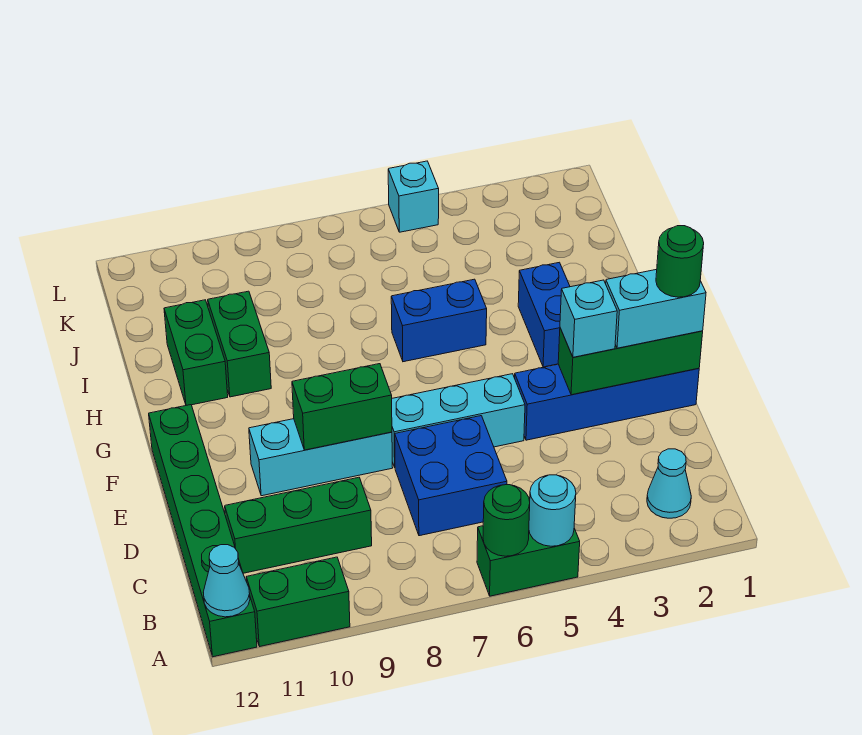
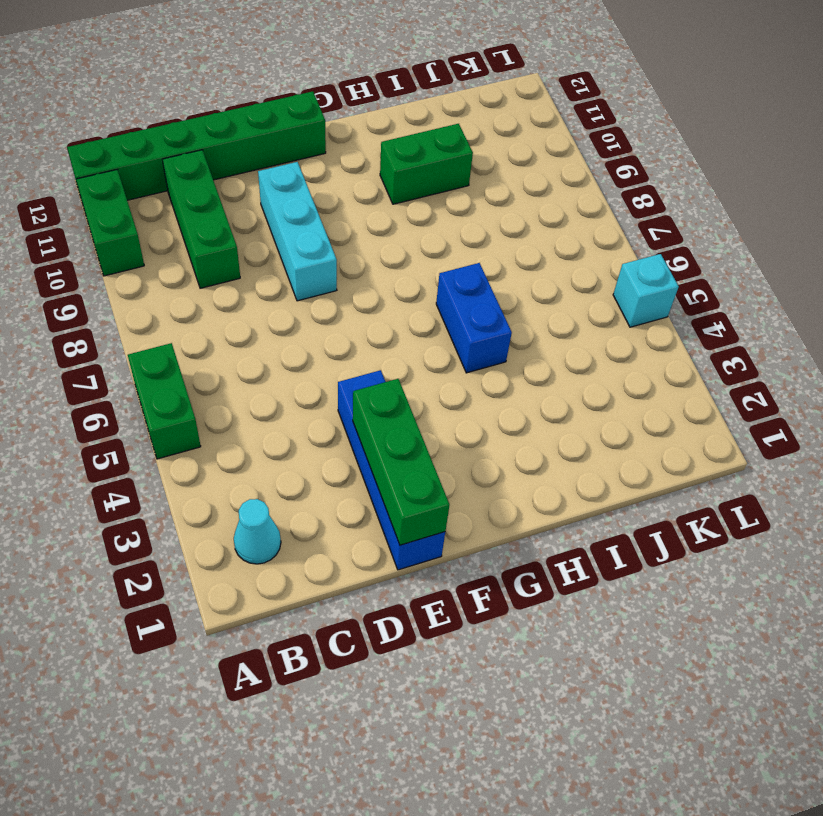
none -> blue brick C6:D7 level 1
none -> cyan brick E5:E7 level 1
none -> blue brick G3:H3 level 1

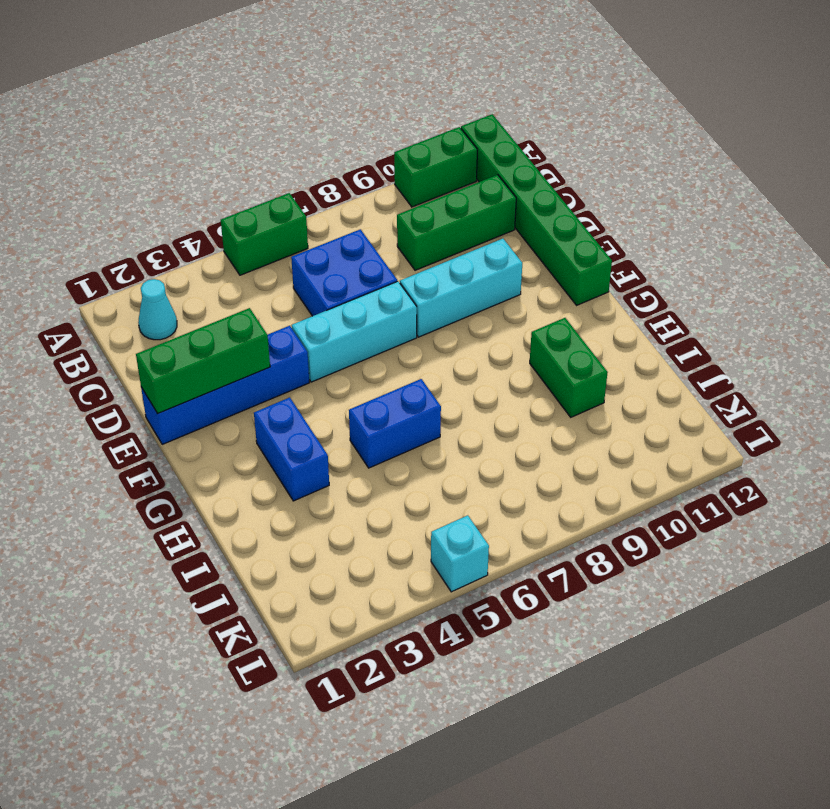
none -> green brick H11:I11 level 1
none -> cyan round brick A5 level 2
none -> green round brick A6 level 2

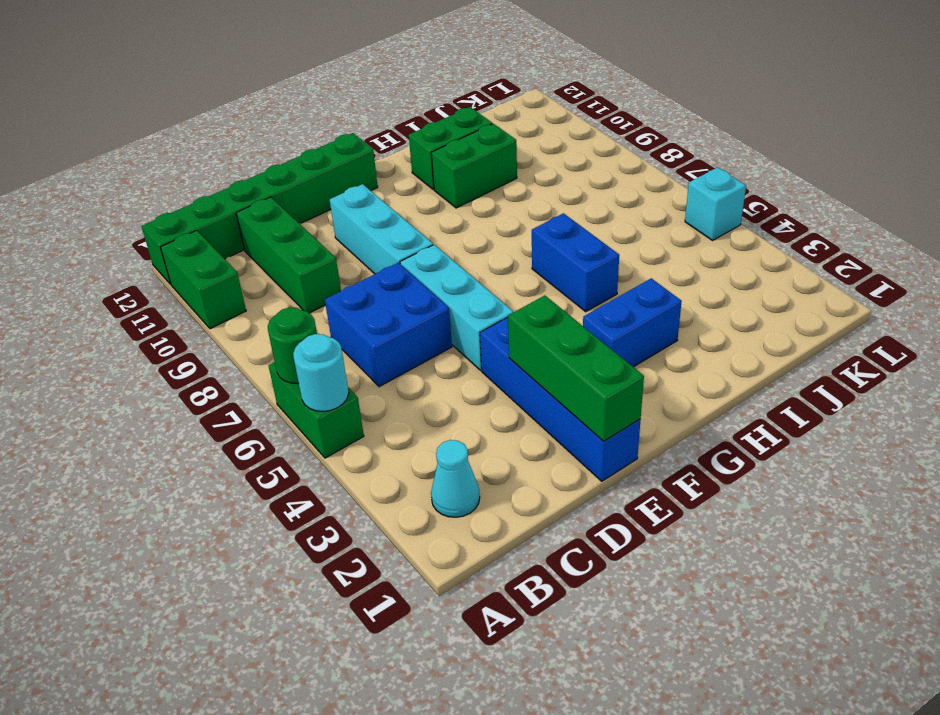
none -> cyan cone A12 level 2
none -> green brick E8:E9 level 2
none -> cyan brick E1:E2 level 3

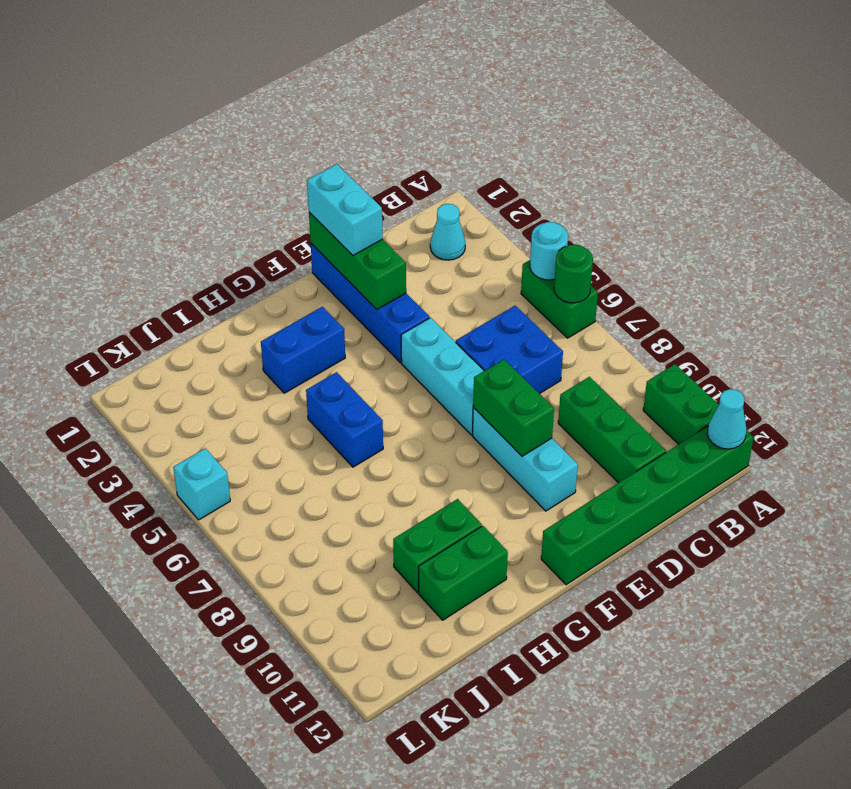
none -> cyan brick E3 level 3
none -> green round brick E1 level 4

